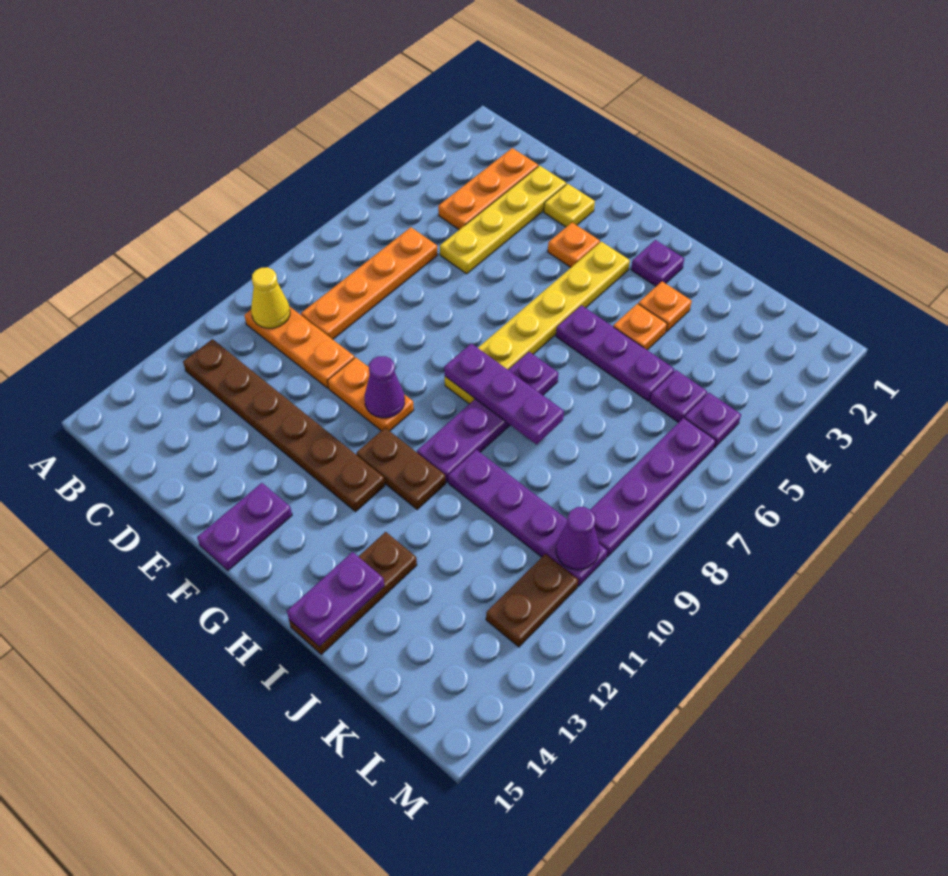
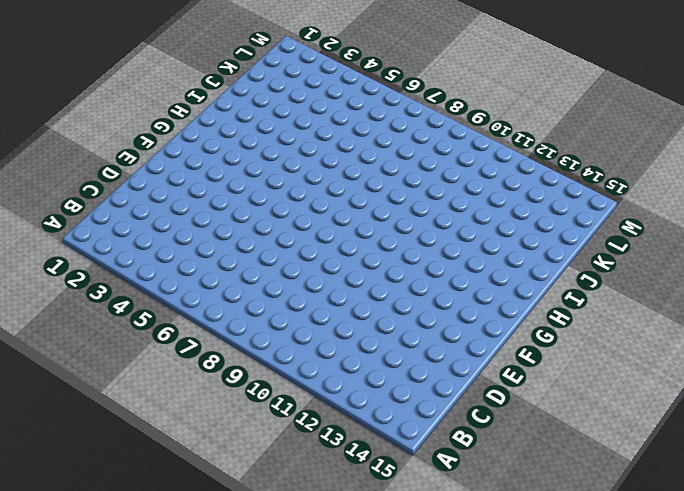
none -> orange plate B10:D10 level 1
none -> brown plate B12:G12 level 1
none -> orange plate C2:C4 level 1

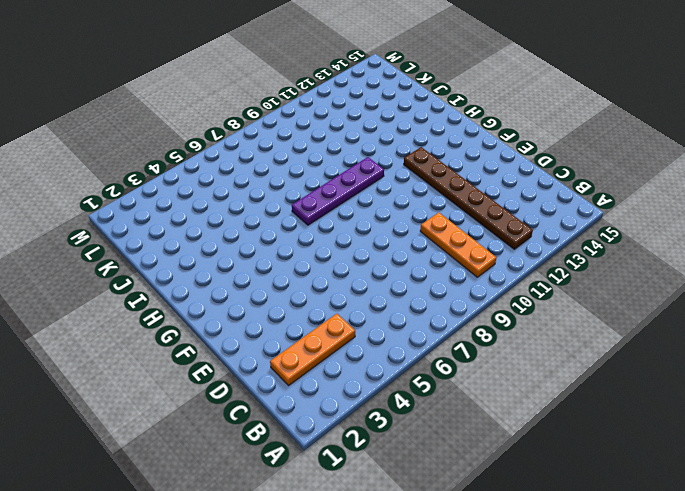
none -> orange plate C6:C9 level 1
none -> yellow plate D2:D5 level 1
none -> yellow plate E2 level 1

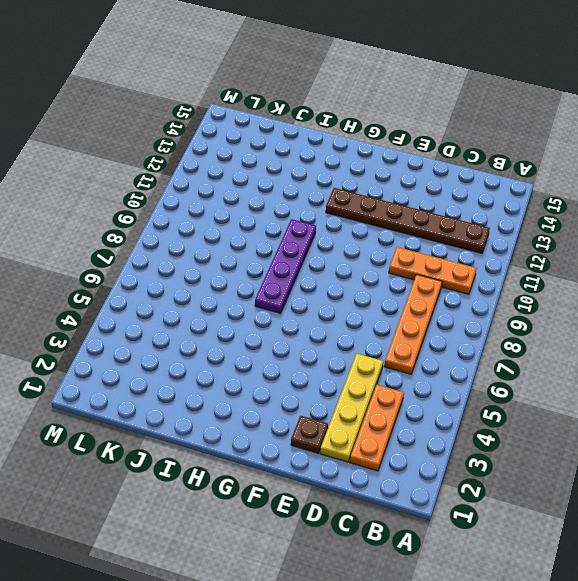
brown plate E2 level 1 -> yellow plate E2 level 1
none -> orange plate E10:F10 level 1
none -> orange plate F3 level 1
none -> purple plate F14:F15 level 1

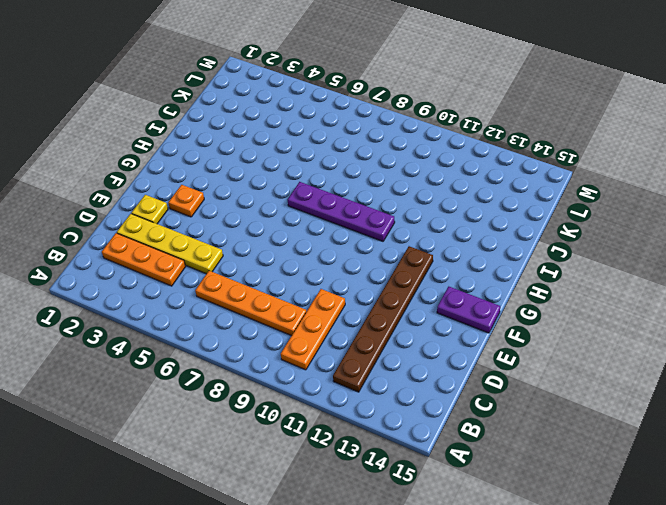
none -> orange plate E10:F10 level 1
none -> yellow plate G3:G8 level 1
none -> brown plate G11:H11 level 1

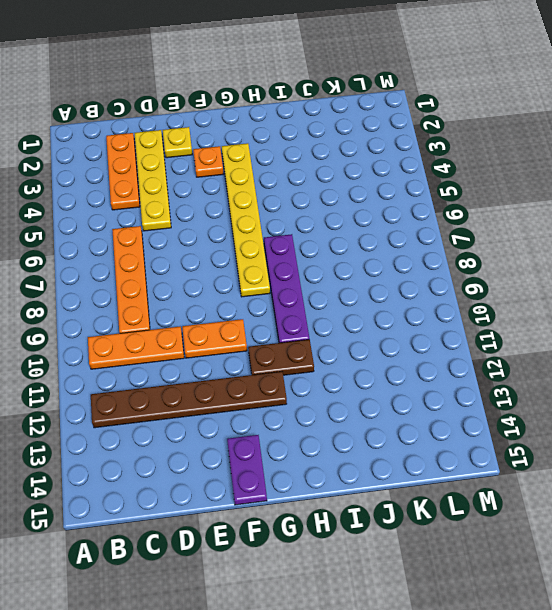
none -> purple plate H2 level 1
none -> purple plate H5:J5 level 1
none -> orange plate I3 level 1

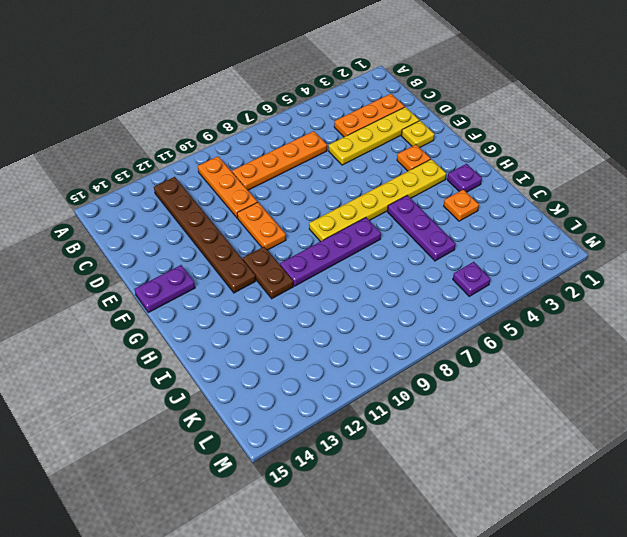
none -> orange plate I4 level 1
none -> purple plate I10:L10 level 1
none -> brown plate I13:I15 level 1

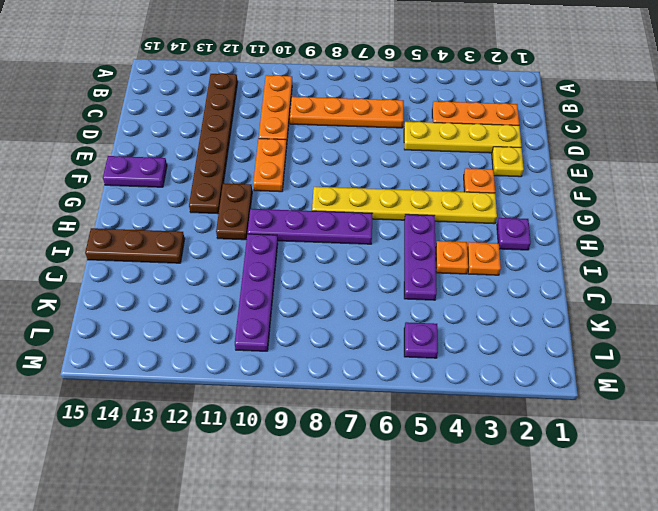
none -> purple plate K5 level 1
none -> purple plate L6:L9 level 1
none -> brown plate L11:L12 level 1

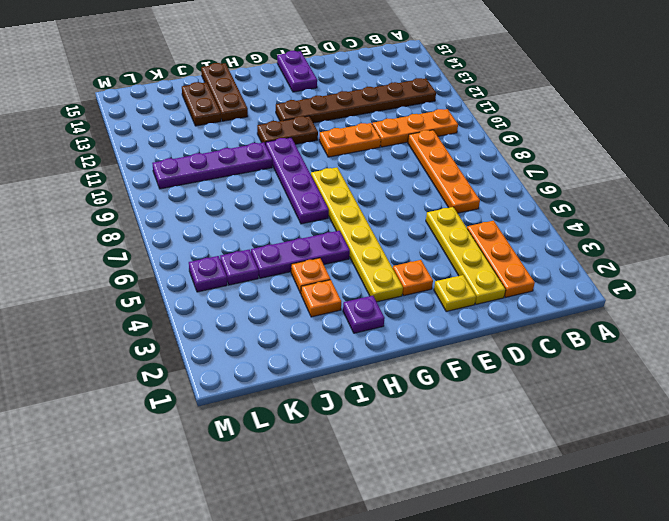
brown plate J13:J14 level 1 -> brown plate L11:L12 level 1
none -> purple plate L6:L9 level 1
none -> yellow cone B10 level 2
none -> purple cone F10 level 2

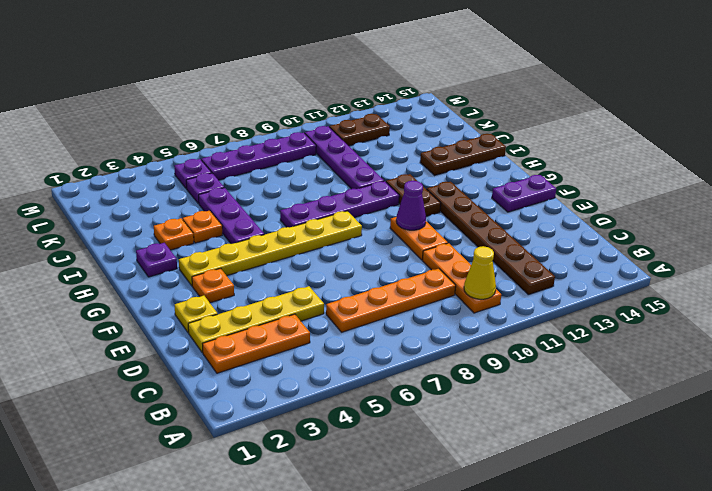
none -> purple plate G8:I8 level 2
none -> purple plate I14:I15 level 2
none -> purple cone L10 level 2

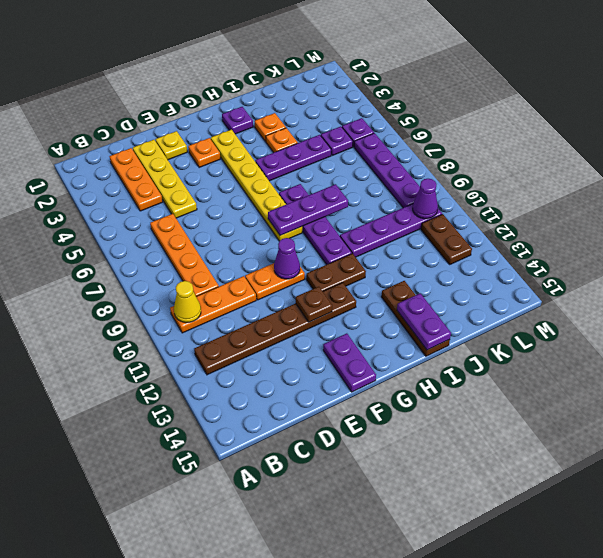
brown plate F12 level 2 -> none

